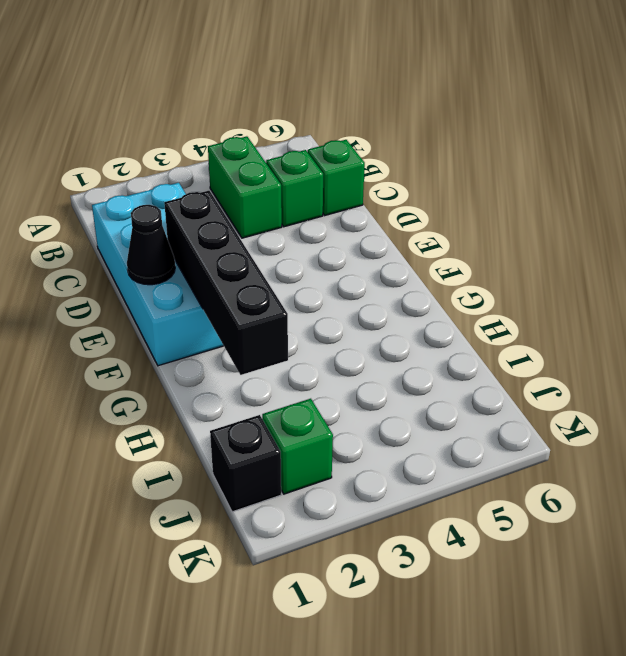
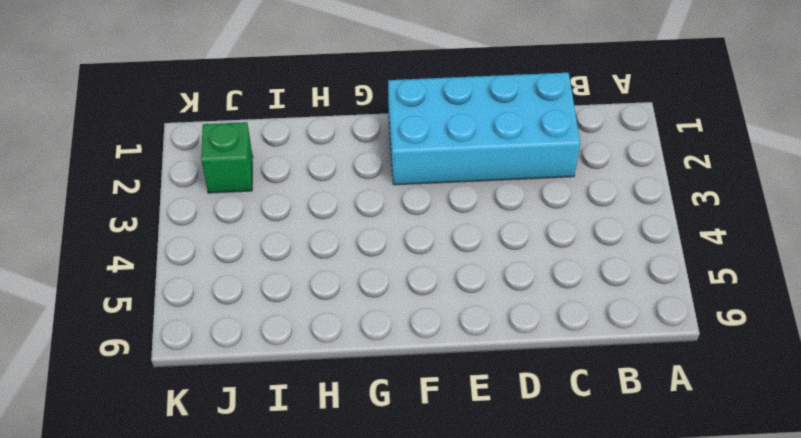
none -> green brick B4:C4 level 1
none -> green brick C5 level 1

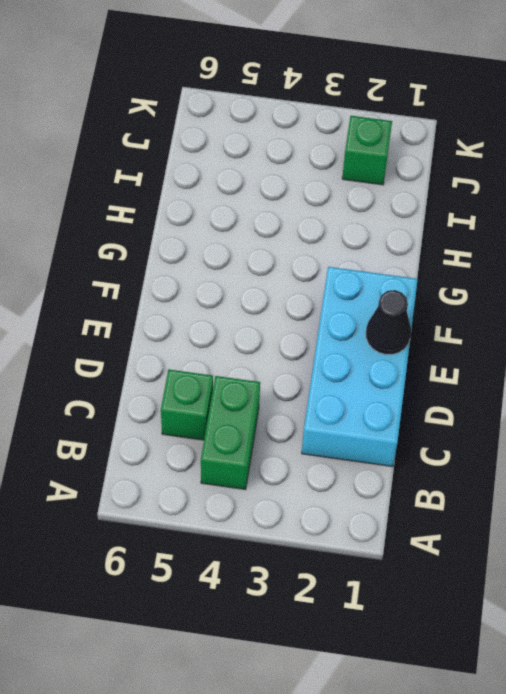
none -> green brick C6 level 1
none -> black brick J1 level 1

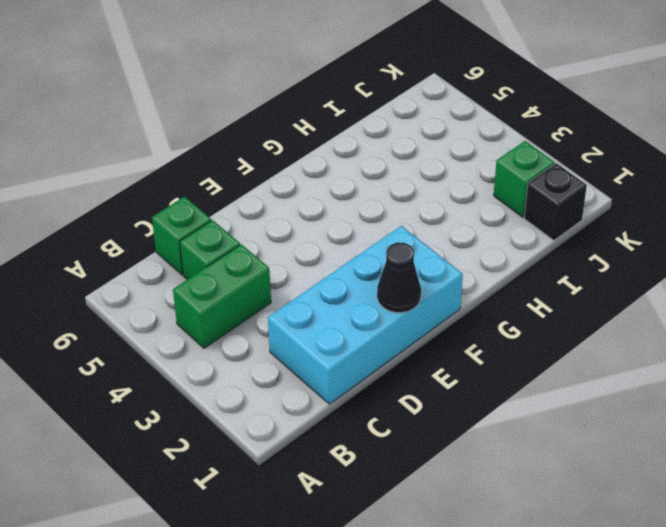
none -> black brick E2:H2 level 2

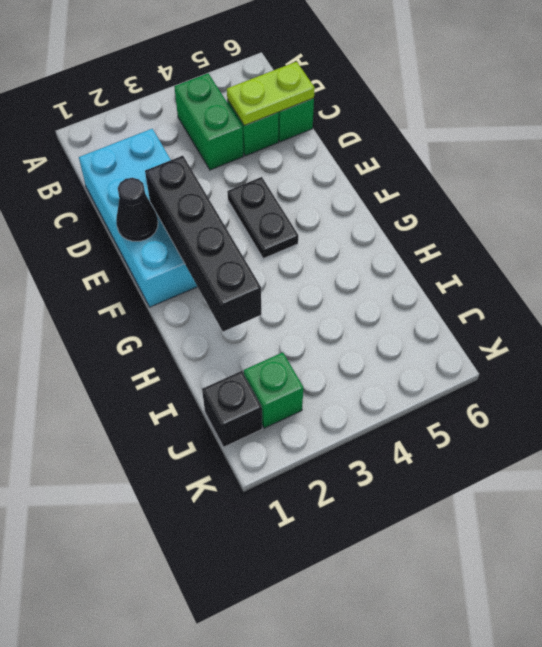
lime plate C5:C6 level 2 -> none
black plate E4:F4 level 1 -> none

